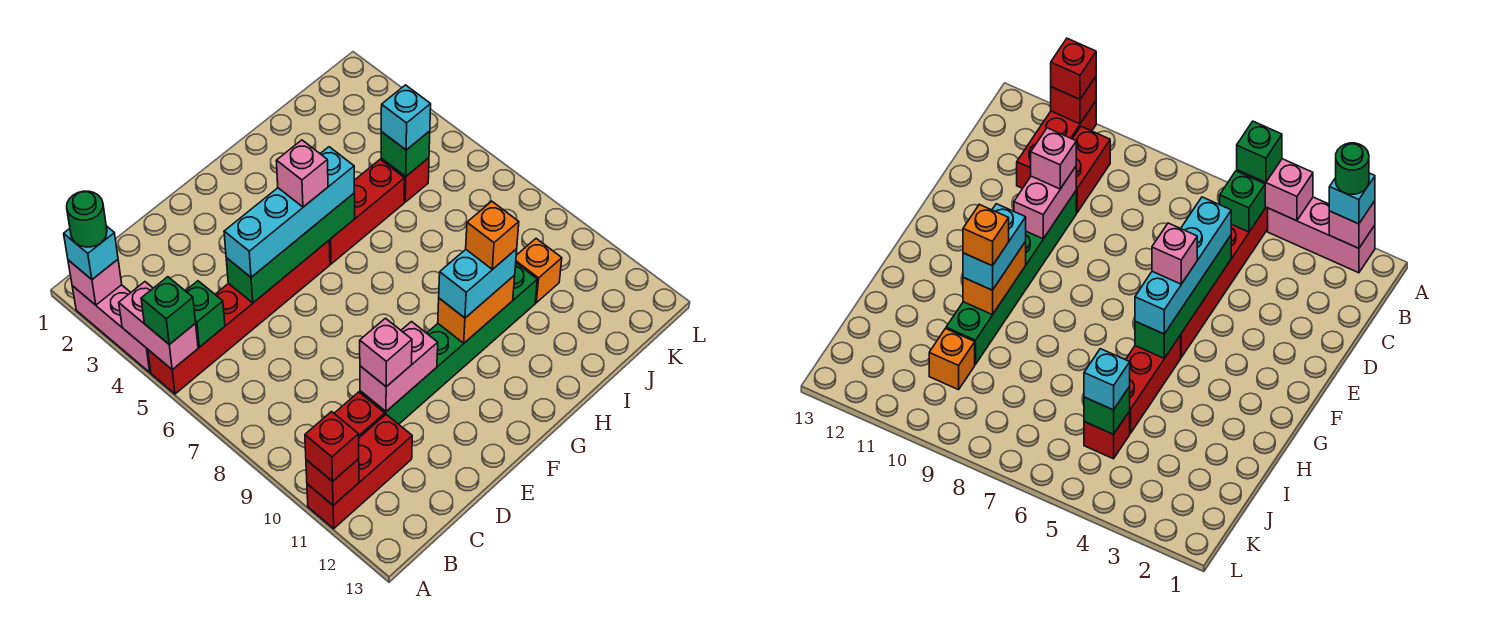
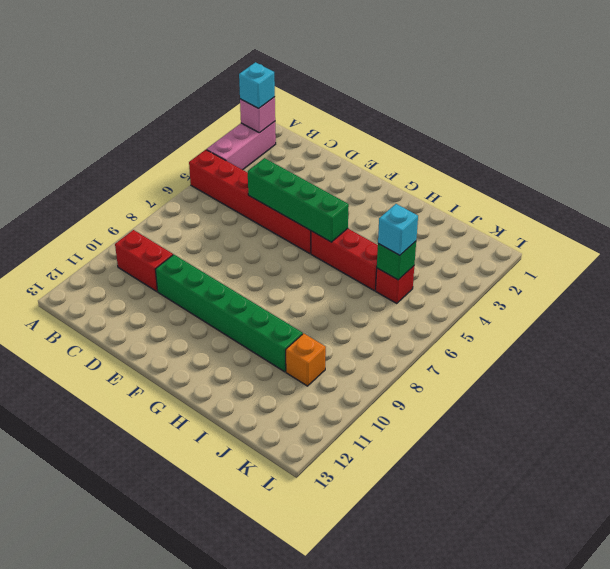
none -> red brick A11:C11 level 1
none -> pink brick A4:A5 level 2
none -> red brick A11 level 2

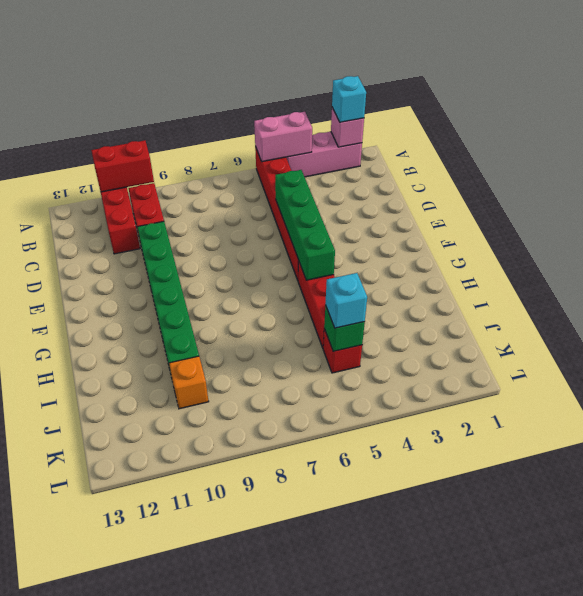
red brick A10:A11 level 2 -> red brick A11 level 2
none -> green brick B5 level 2
none -> pink brick D10:E10 level 2
none -> orange brick G10:H10 level 2

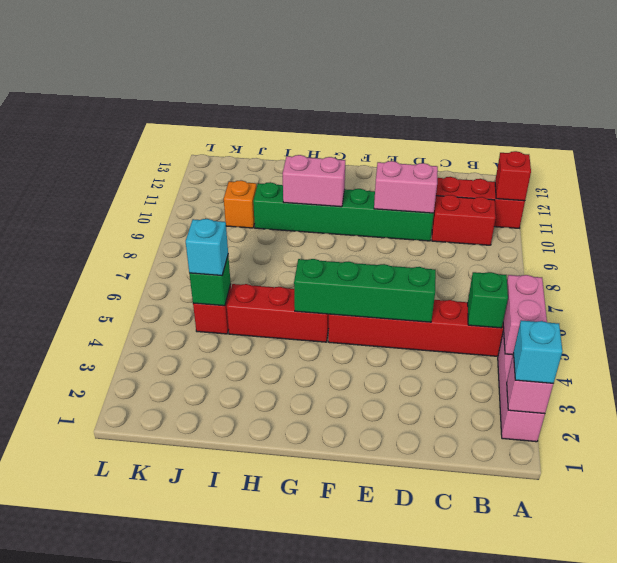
pink brick G10:H10 level 2 -> orange brick G10:H10 level 2
none -> green brick A5 level 3
none -> red brick A11 level 3
none -> cyan brick D5:G5 level 3

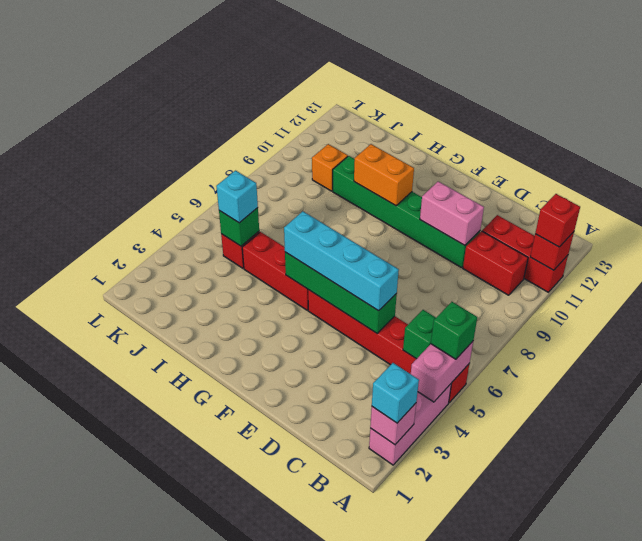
none -> pink brick D10 level 3
none -> cyan brick G10:H10 level 3
none -> green round brick A2 level 4

